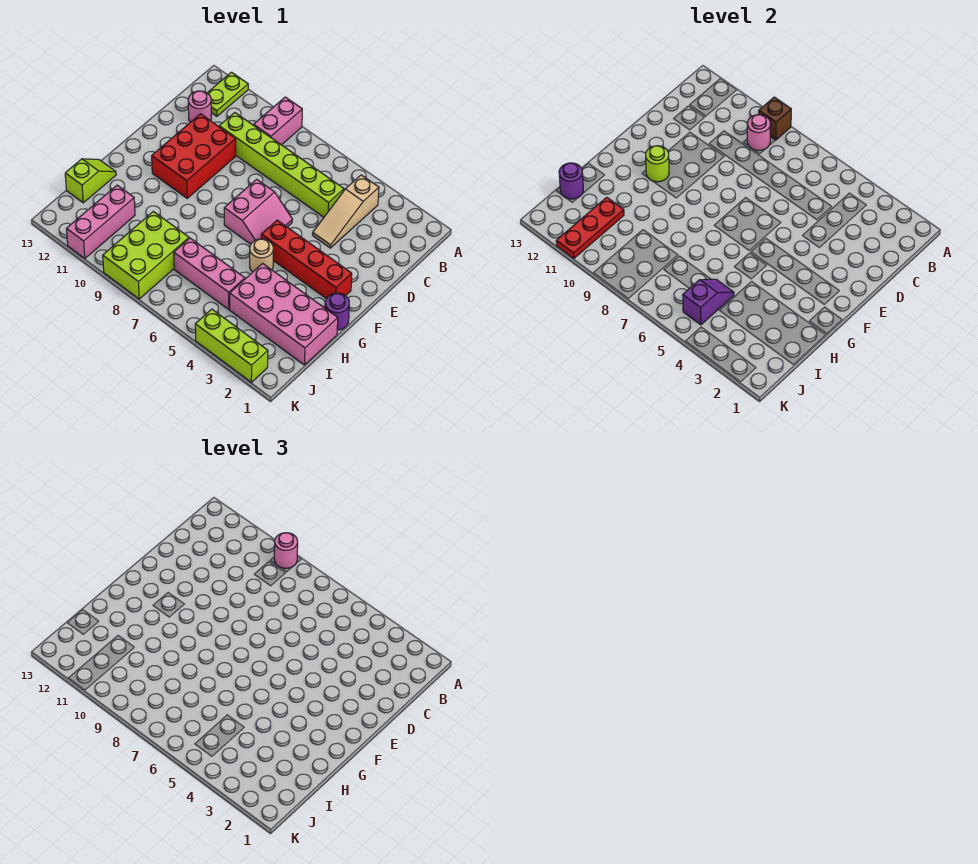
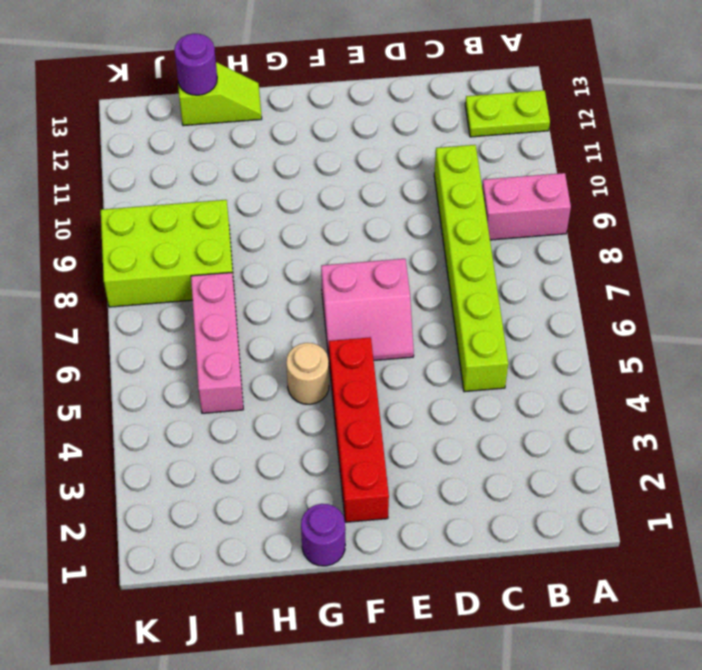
none -> tan slope B4:D4 level 1 top B
none -> pink round brick C12 level 1
none -> red brick D10:F11 level 1

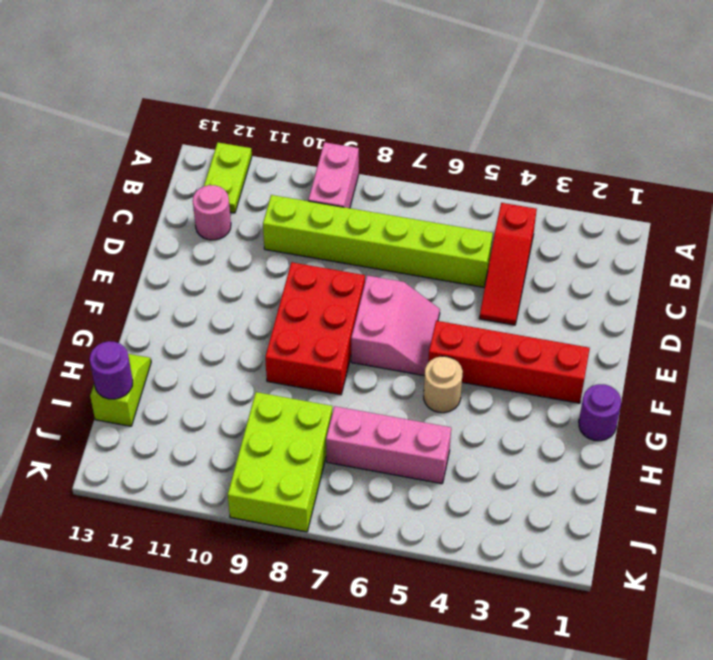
red slope B4:D4 level 1 top B -> tan slope B4:D4 level 1 top B
red brick E8:G9 level 1 -> red brick D10:F11 level 1
none -> pink brick H1:I4 level 1
none -> pink brick I11:K11 level 1
none -> lime brick K2:K4 level 1

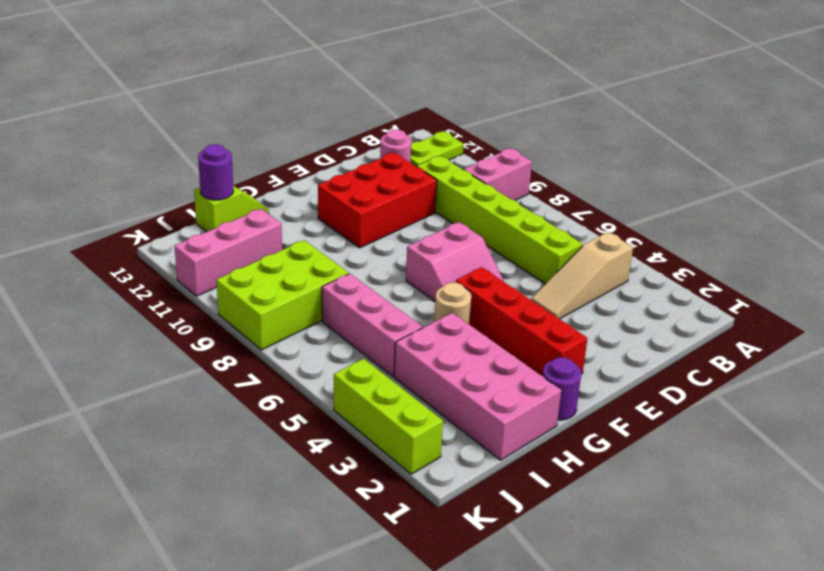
none -> brown brick A9 level 2
none -> pink round brick B9 level 2
none -> lime round brick F11 level 2

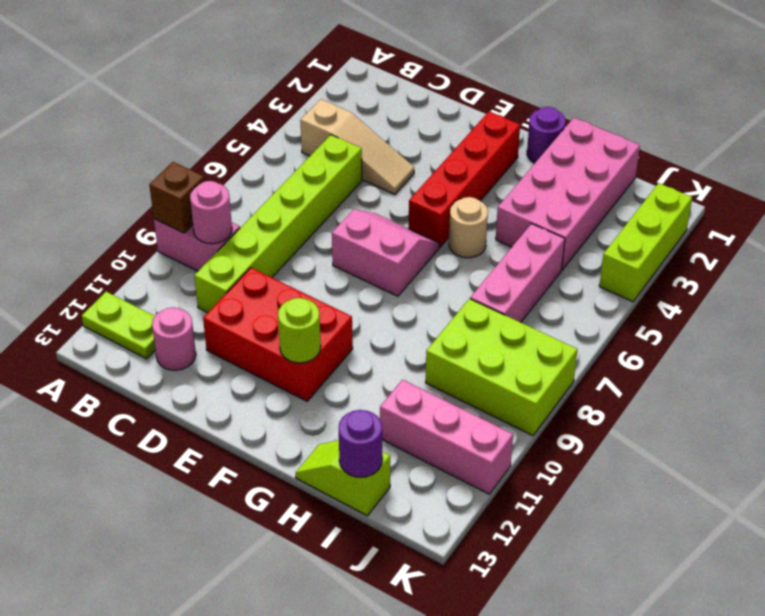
none -> purple slope I5:J5 level 2 top J
none -> red plate I11:K11 level 2
none -> pink round brick A9 level 3

